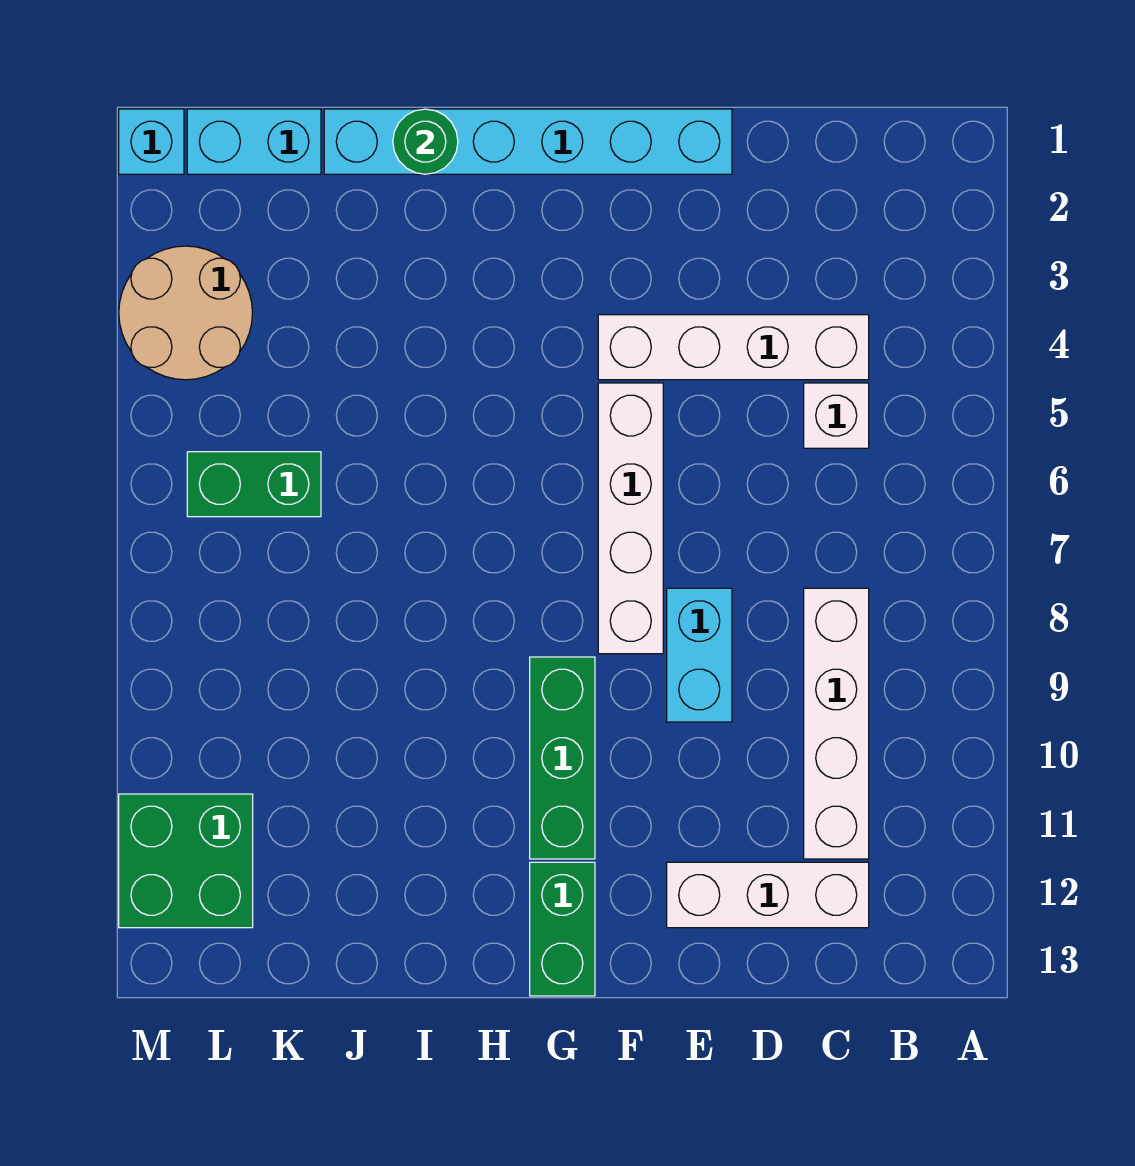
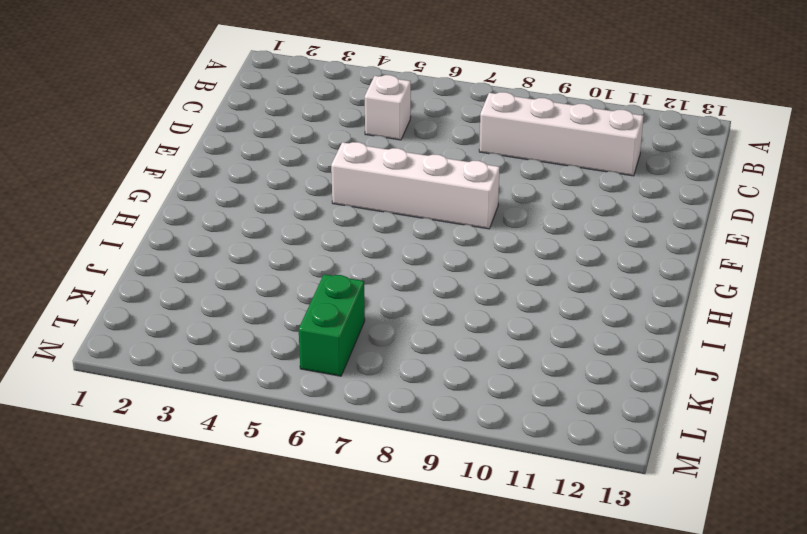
none -> white brick C4:F4 level 1
none -> white brick C12:E12 level 1
none -> cyan brick E1:J1 level 1

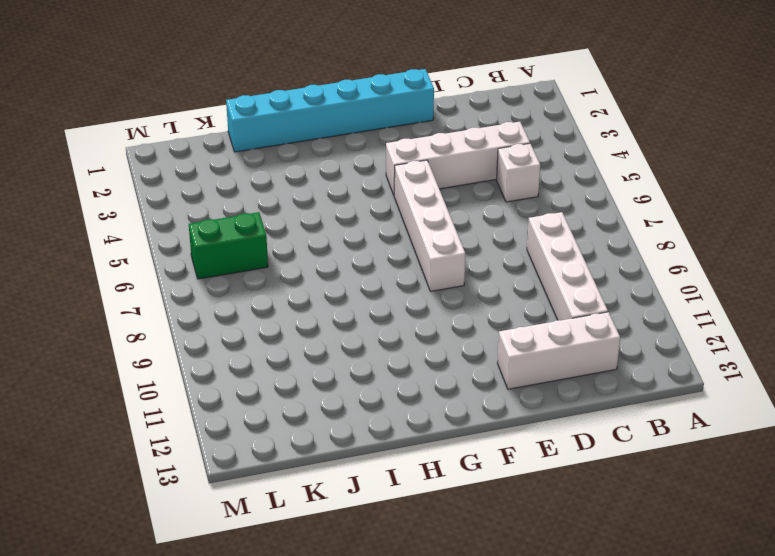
none -> cyan brick E8:E9 level 1
none -> green brick G9:G11 level 1
none -> green brick G12:G13 level 1

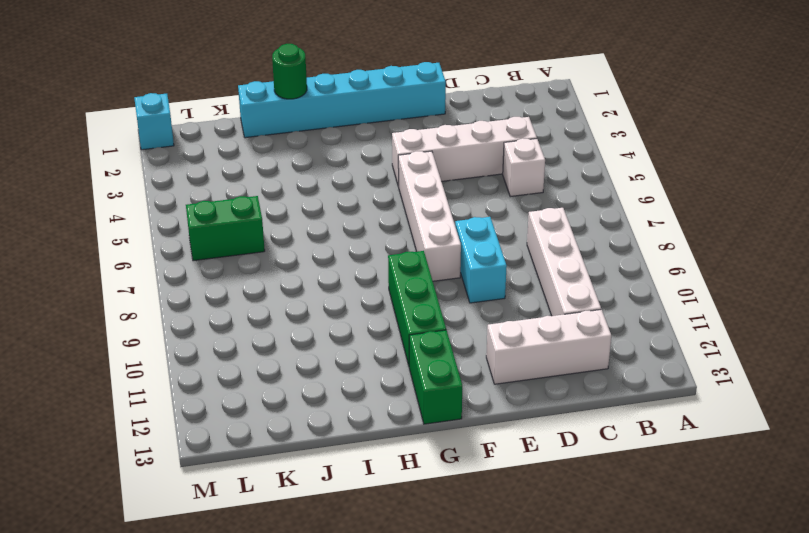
none -> cyan brick K1:L1 level 1
none -> tan round brick L3:M4 level 1
none -> green brick L11:M12 level 1

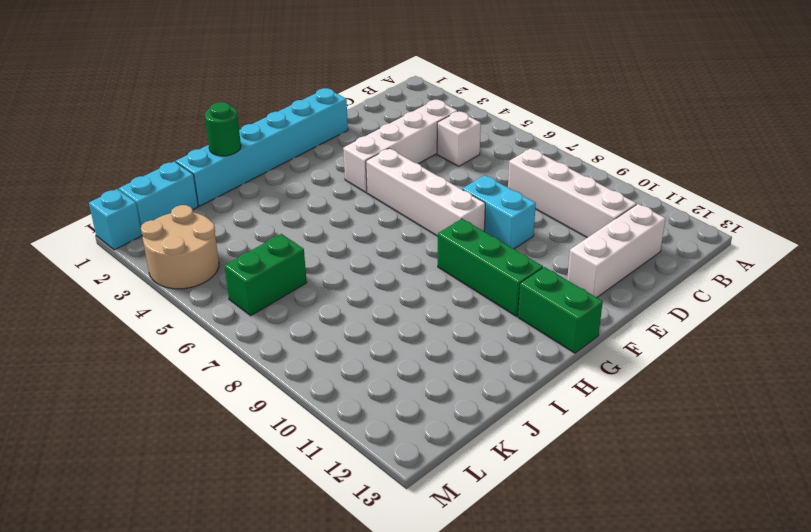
none -> green brick L11:M12 level 1

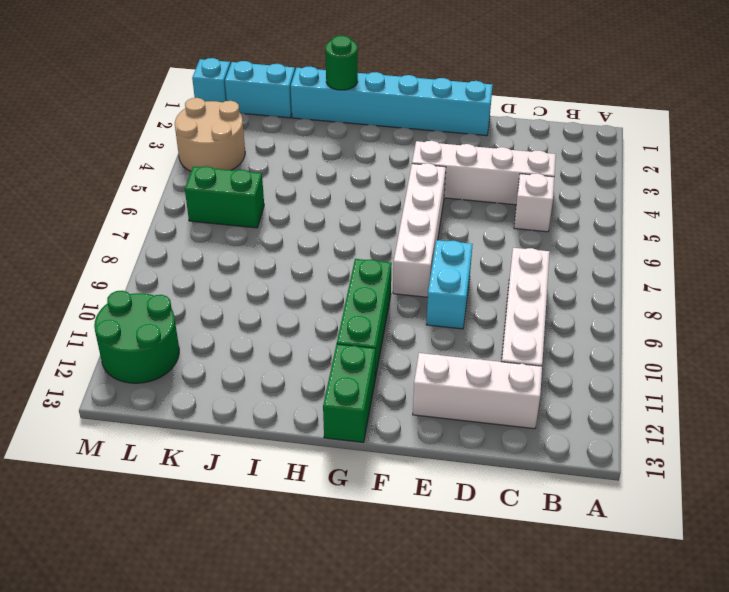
green round brick L11:M12 level 1 -> green brick L11:M12 level 1

